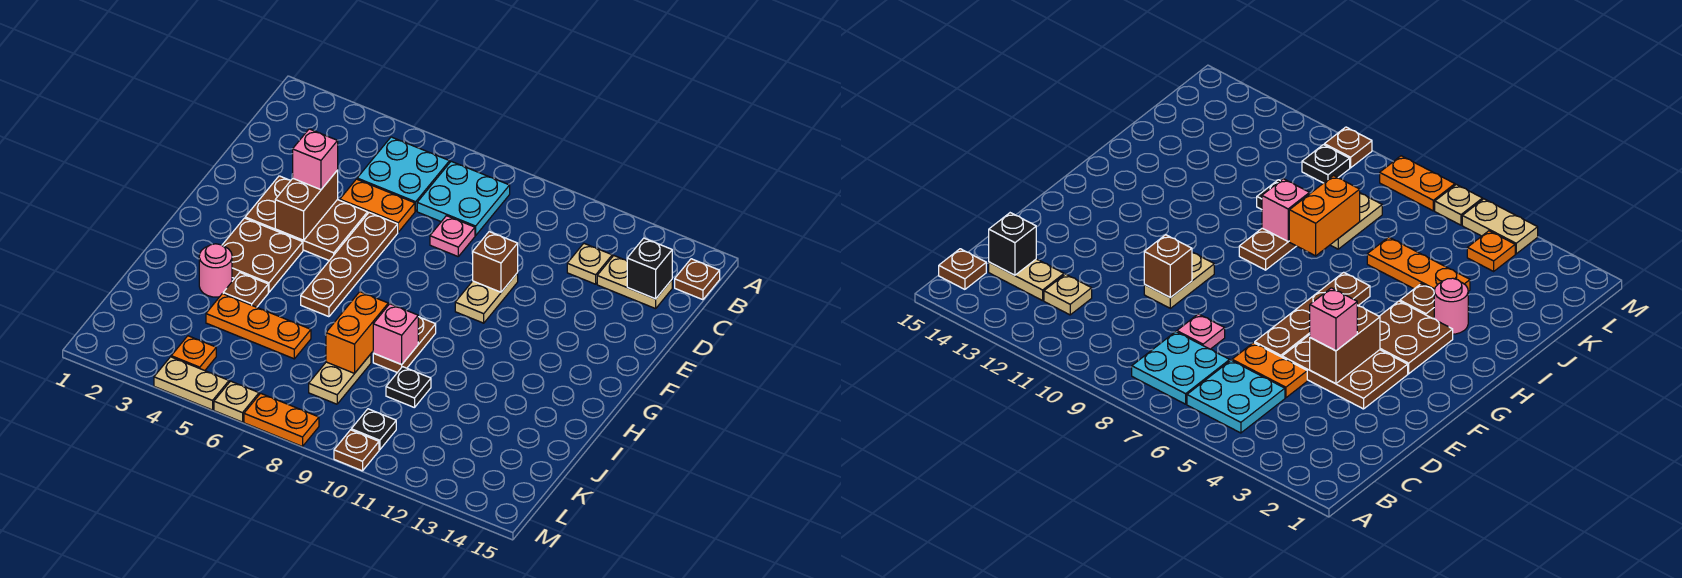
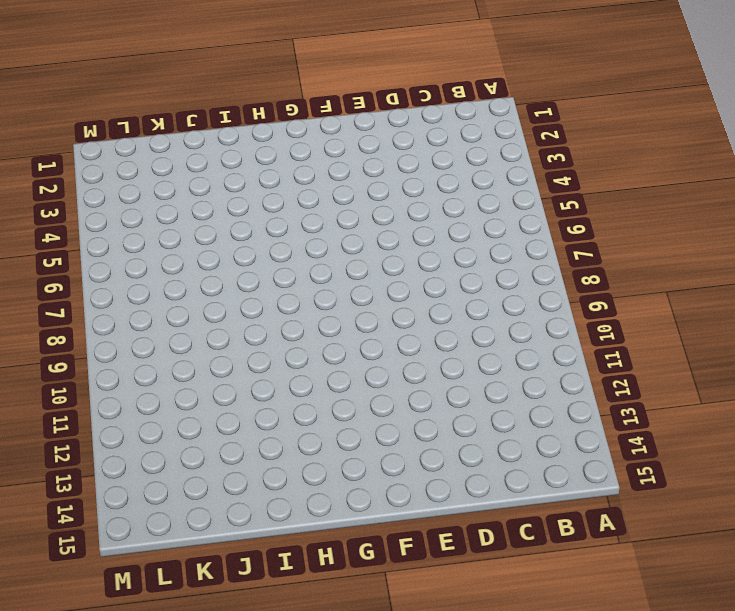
none -> cyan plate B5:C6 level 1
none -> cyan plate B7:C8 level 1
none -> brown plate B15 level 1

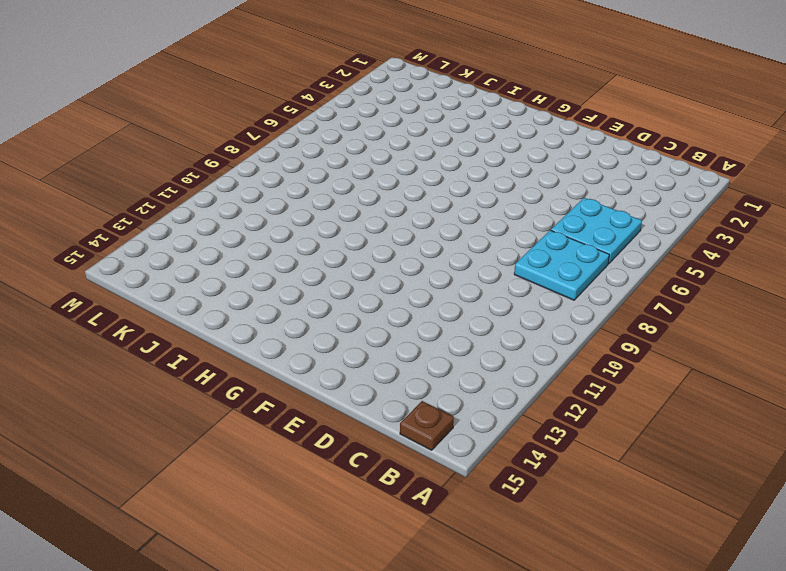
none -> tan plate C12 level 1
none -> tan plate C13:C14 level 1
none -> orange plate D5:D6 level 1

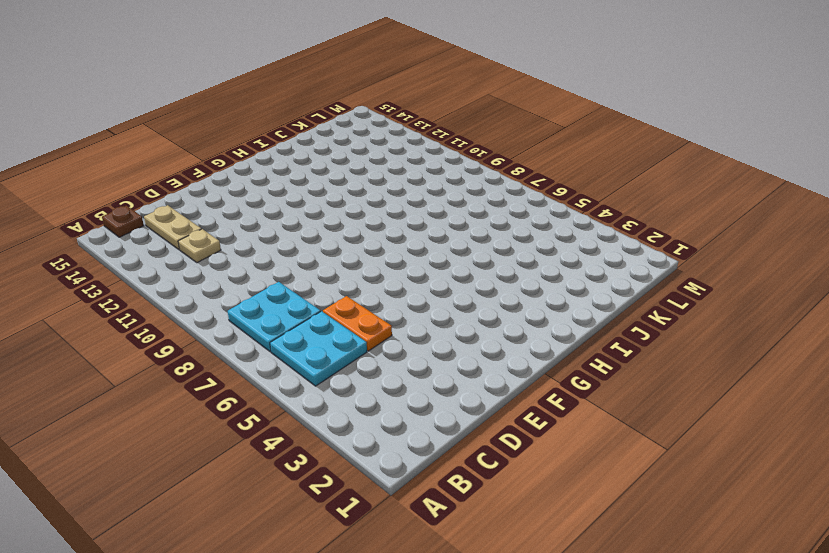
none -> pink plate D8 level 1
none -> brown plate E3:F5 level 1
none -> brown plate E6:H6 level 1

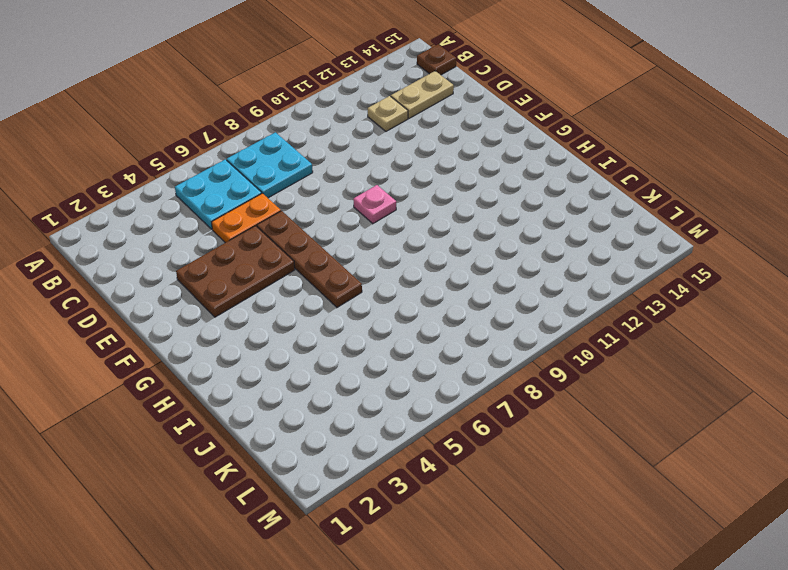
pink plate F9 level 1 -> pink plate D8 level 1
none -> tan plate E10:F10 level 1
none -> brown plate G3:H4 level 1
none -> brown plate H9:I9 level 1

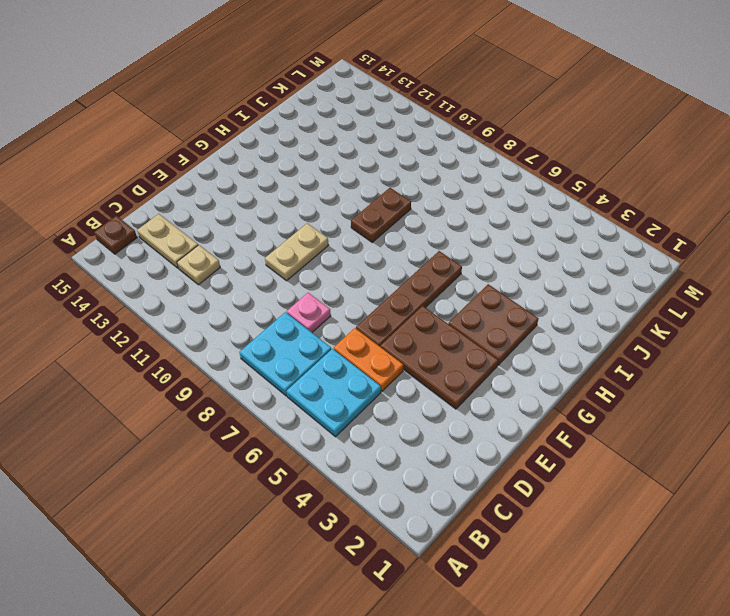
none -> pink round brick I3 level 1
none -> brown plate I4 level 1
none -> orange plate J4:J6 level 1

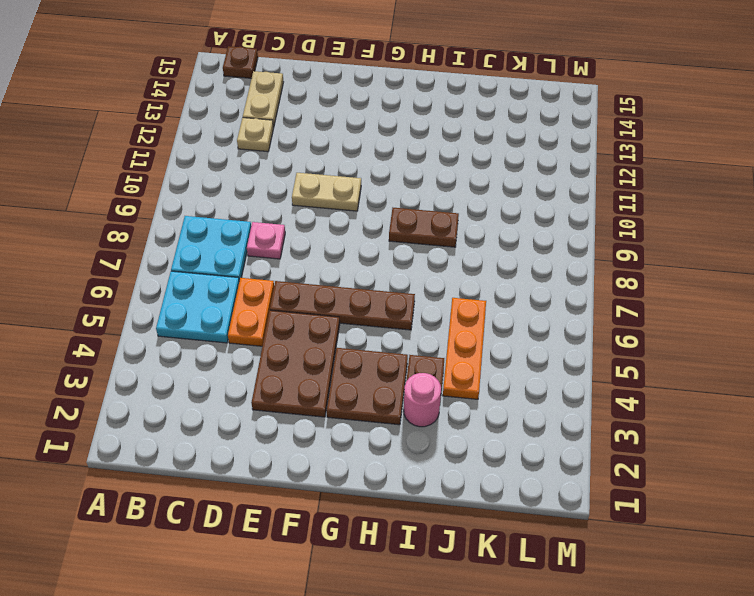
none -> tan plate J8:K8 level 1
none -> black plate J10 level 1
none -> orange plate L4 level 1

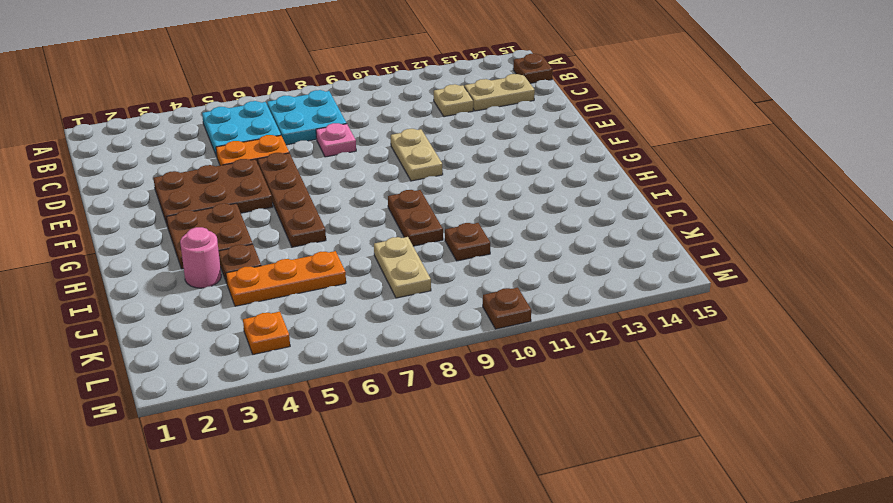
brown plate J10 level 1 -> black plate J10 level 1
none -> black plate L10 level 1
none -> tan plate M4:M5 level 1
none -> tan plate M6 level 1

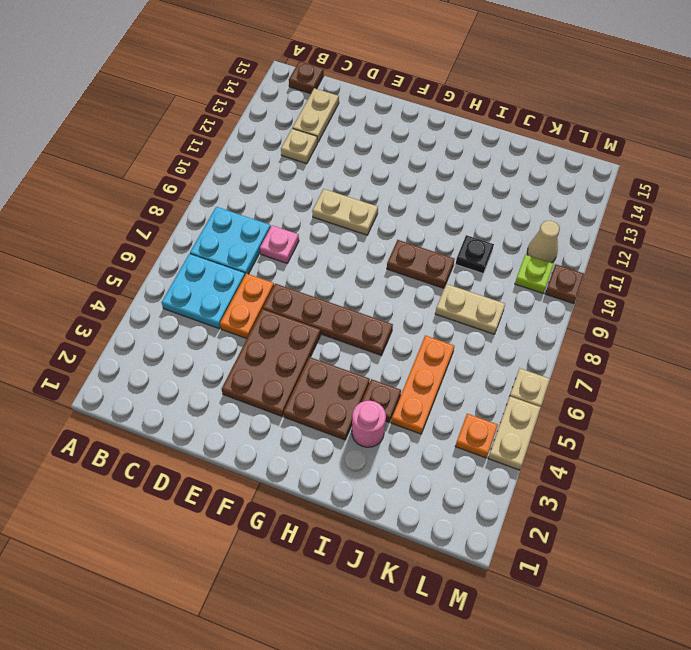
lime plate L10 level 1 -> black plate L10 level 1
tan cone L11 level 1 -> none
none -> orange plate M7:M8 level 1
none -> black brick C14 level 2
none -> brown brick E4:F4 level 2

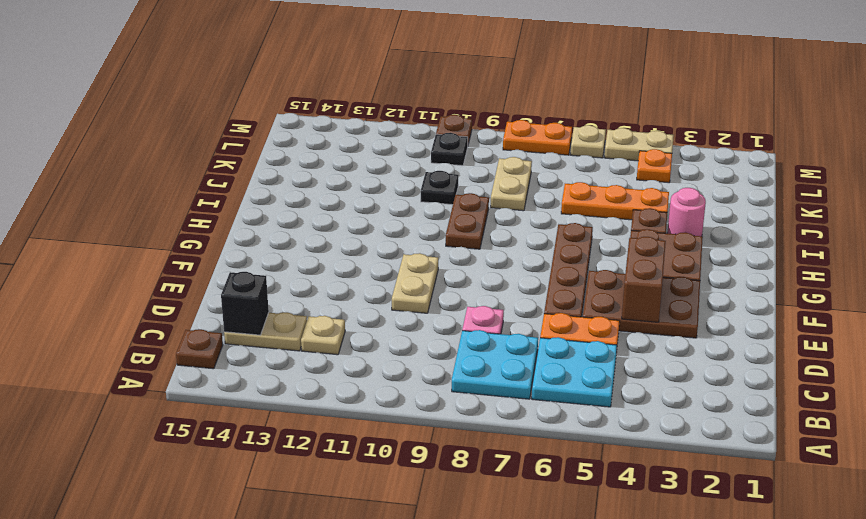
none -> brown brick E10 level 2
none -> orange brick I8:J8 level 2
none -> pink brick I9 level 2

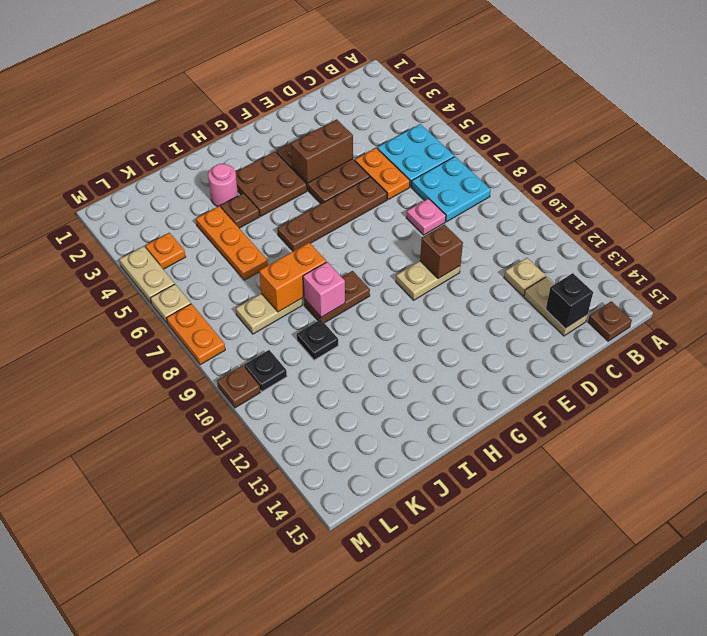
none -> pink brick E4 level 3

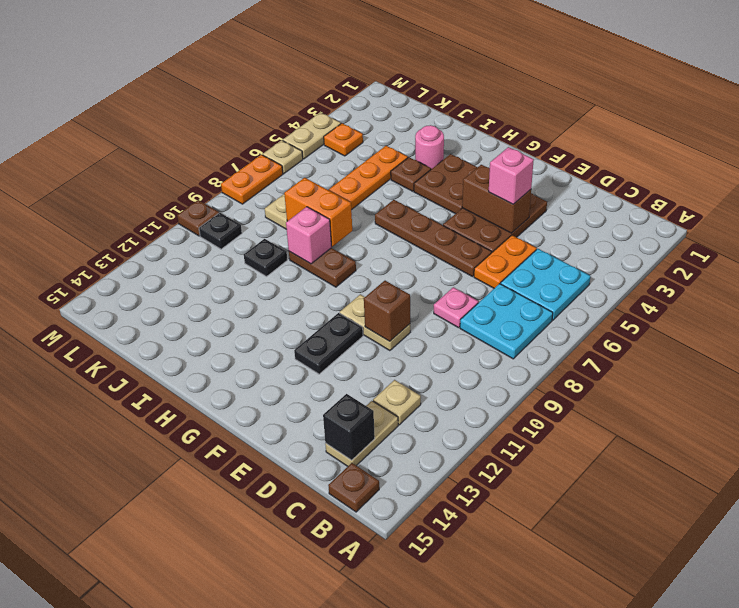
black plate F11:F12 level 1 -> none

